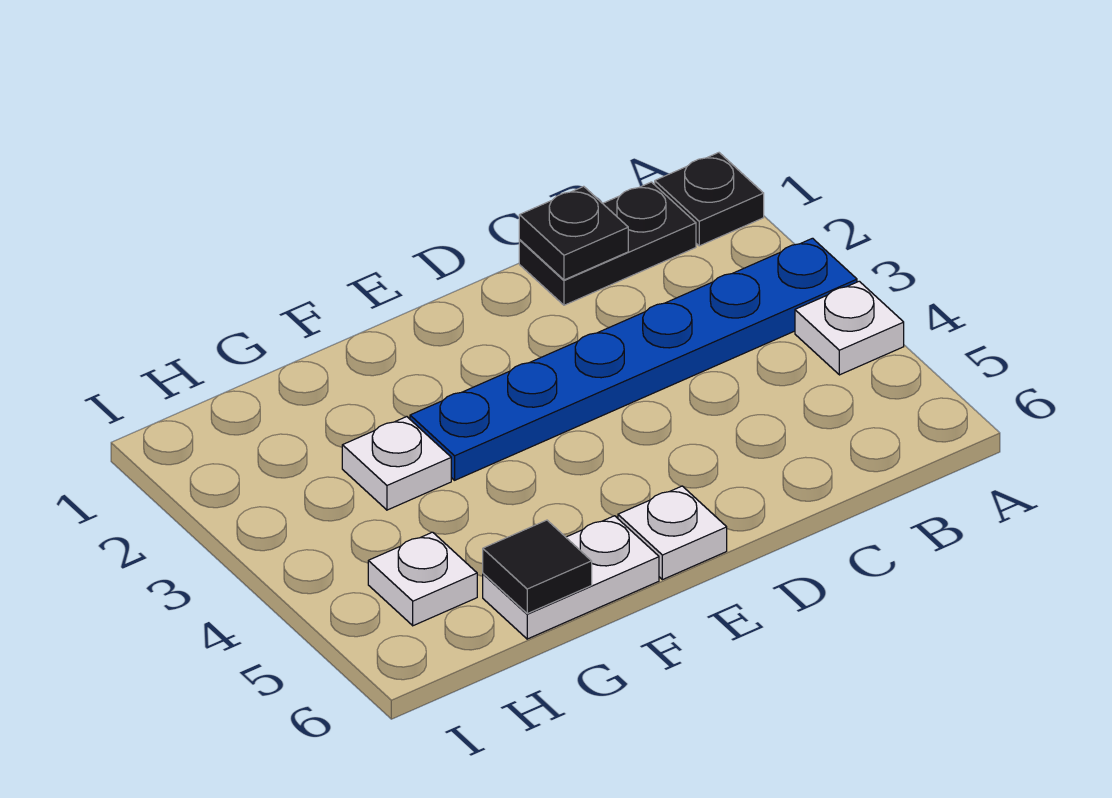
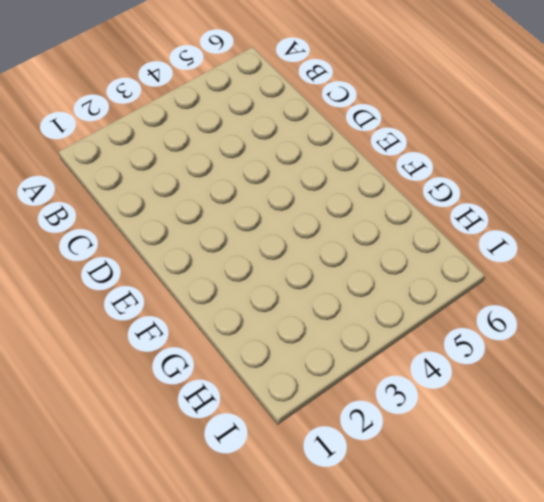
none -> black plate A1 level 1
none -> blue plate A3:F3 level 1

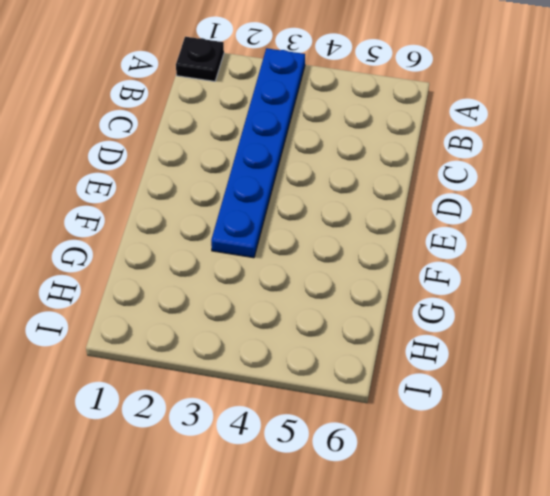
none -> white plate A4 level 1
none -> black plate B1:C1 level 1

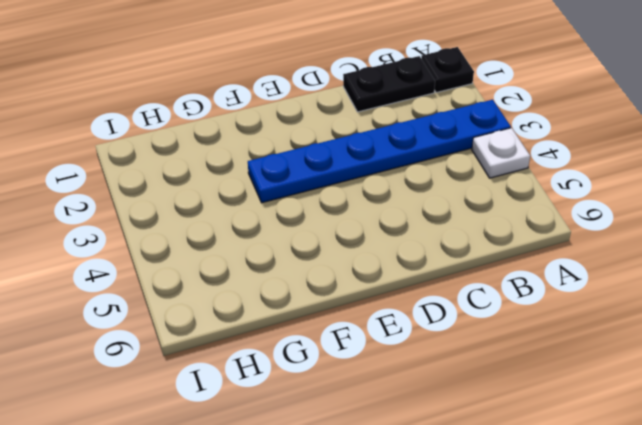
none -> white plate E6 level 1
none -> white plate F6:G6 level 1

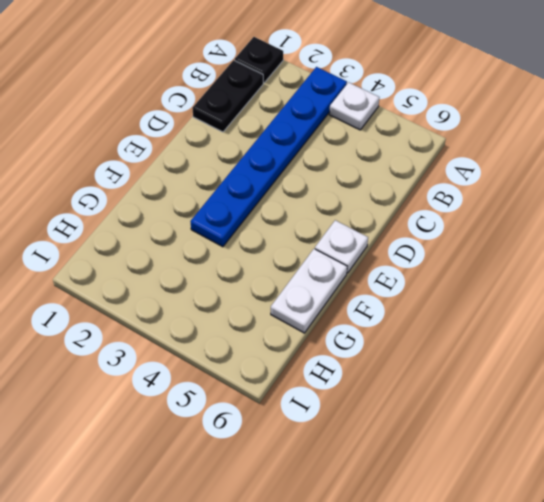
none -> white plate G3 level 1
none -> white plate H5 level 1

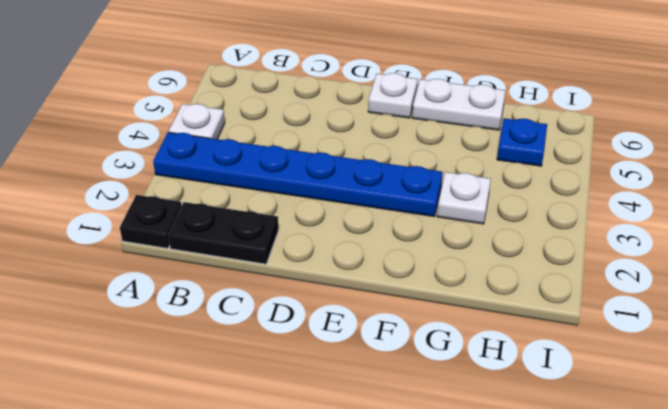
blue plate H5 level 1 -> white plate H5 level 1
none -> black plate C1 level 2
none -> black tile G6 level 2

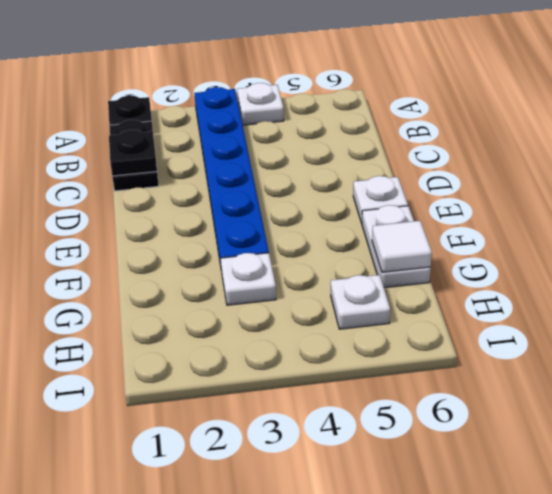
white tile G6 level 2 -> black tile G6 level 2

